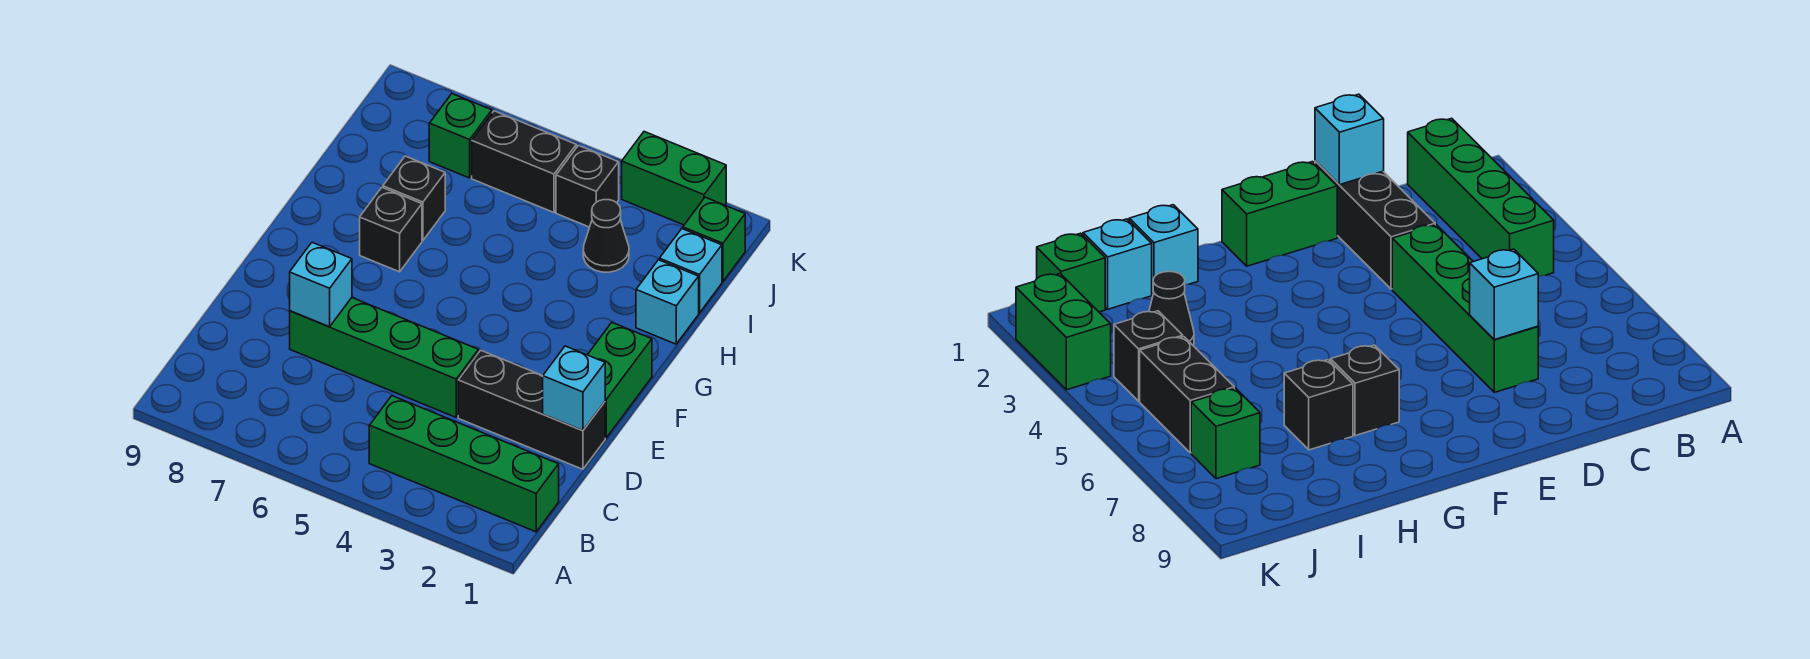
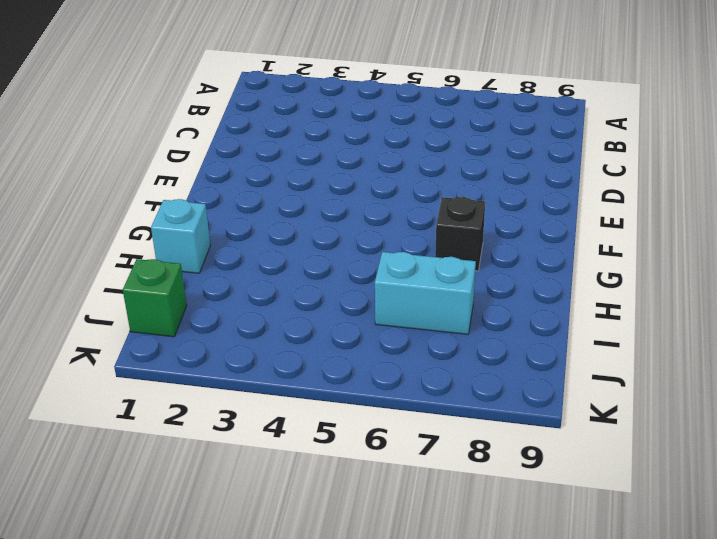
cyan brick I6:I7 level 1 -> none
none -> green brick B1:B4 level 1
none -> black brick D1:D3 level 1
none -> green brick D4:D7 level 1

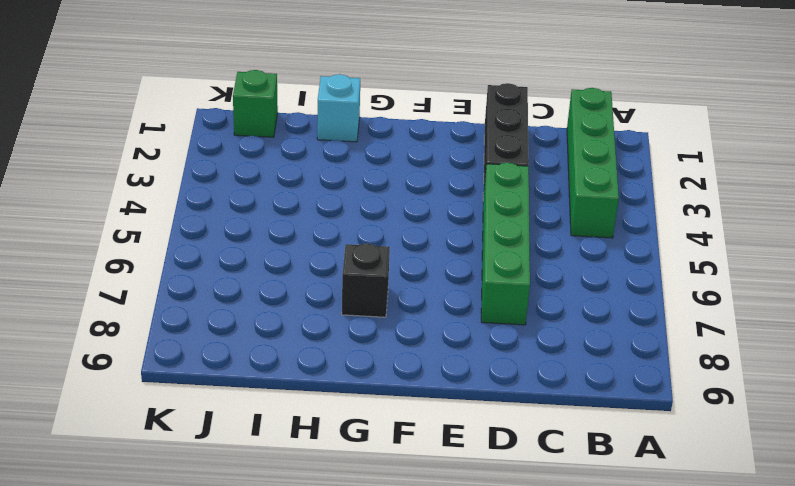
none -> green brick E1:F1 level 1
none -> black brick H7 level 1
none -> cyan brick I1 level 1

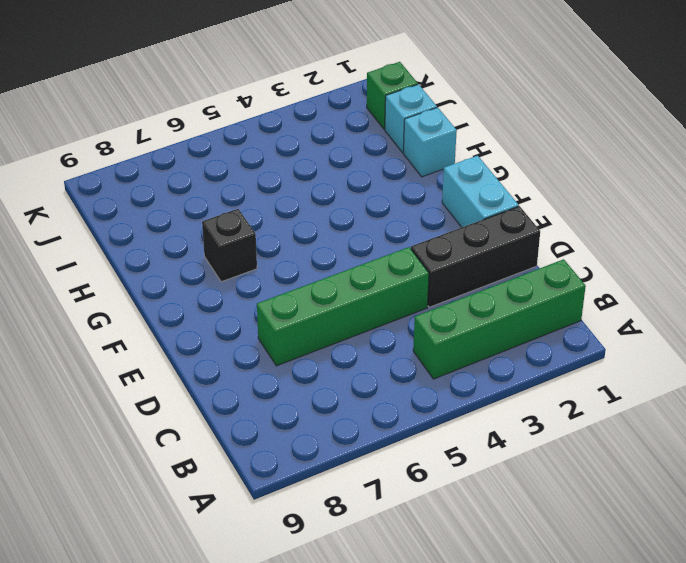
cyan brick E1:F1 level 1 -> green brick E1:F1 level 1
none -> black brick H7 level 1
none -> black cone I3 level 1
none -> black brick J4 level 1

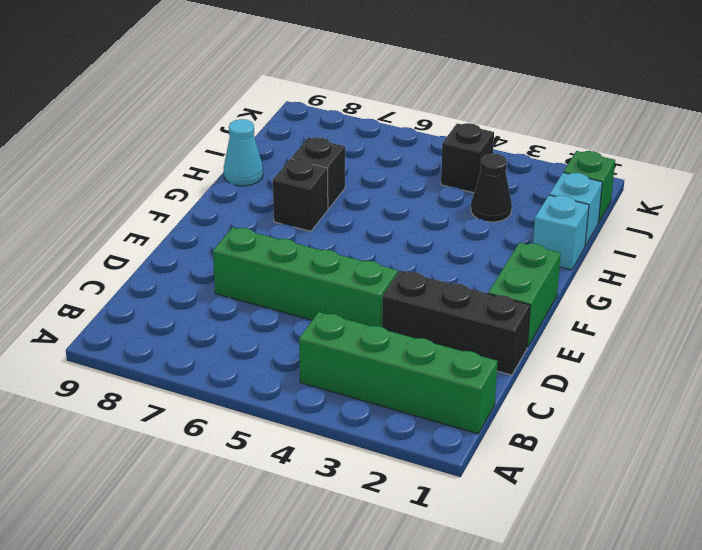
cyan cone H9 level 1 -> none
none -> black brick J5:J6 level 1
none -> green brick J7 level 1
none -> green brick K2:K3 level 1

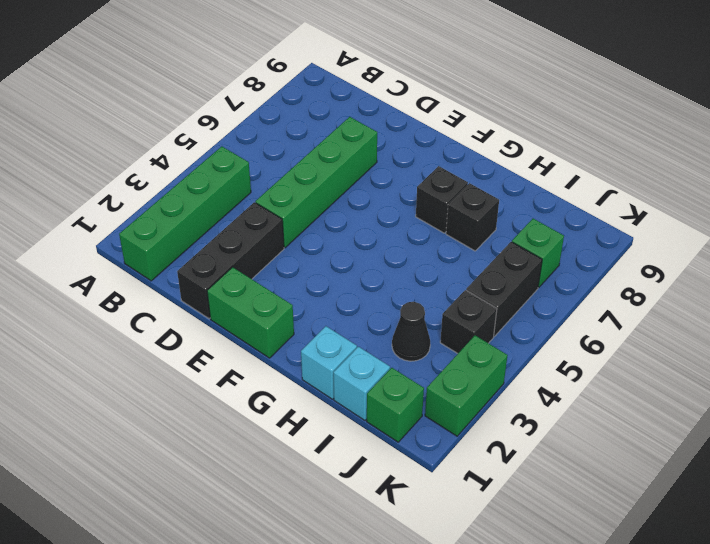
none -> cyan brick D1 level 2
none -> cyan brick D7 level 2

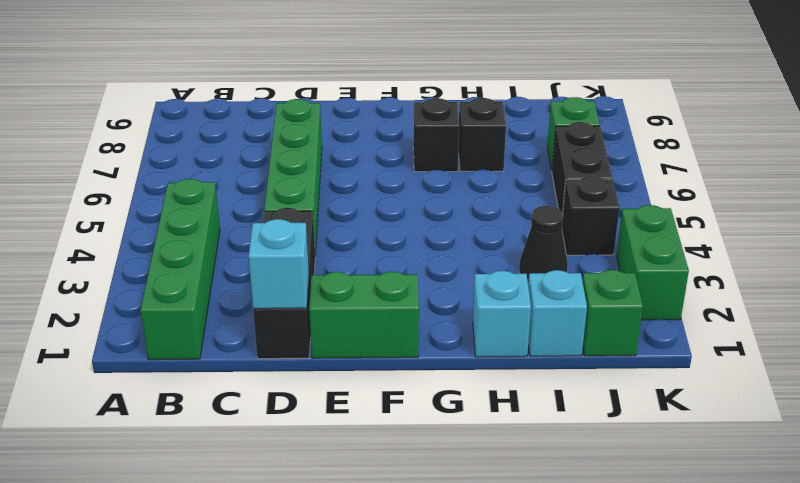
none -> cyan brick D7 level 2

